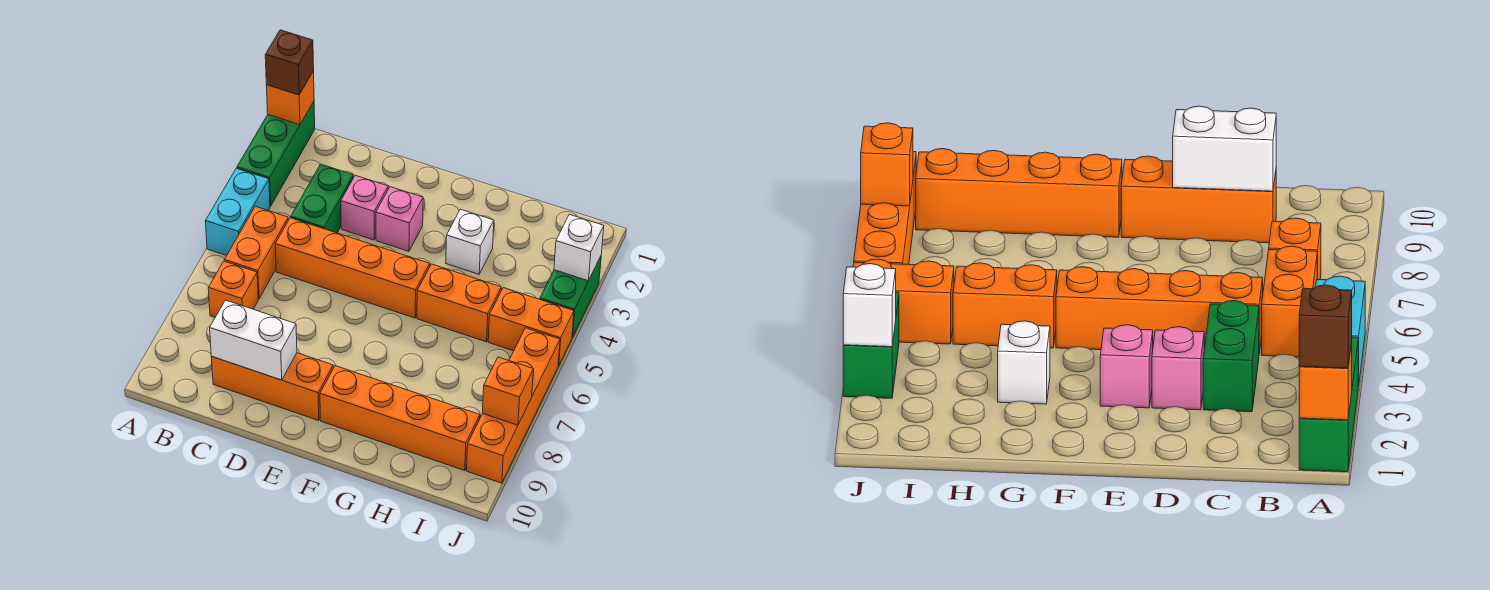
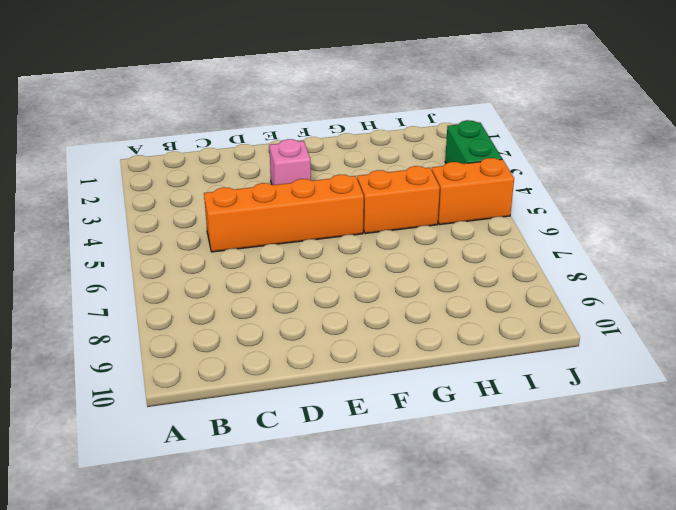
none -> green brick A1:A3 level 1
none -> cyan brick A4:A5 level 1
none -> orange brick B5:B6 level 1

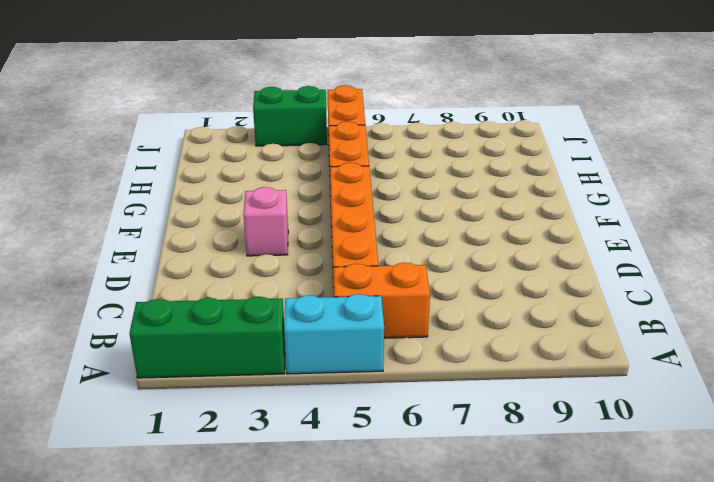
none -> orange brick B7 level 1
none -> green brick C3:C4 level 1
none -> orange brick C9:E9 level 1

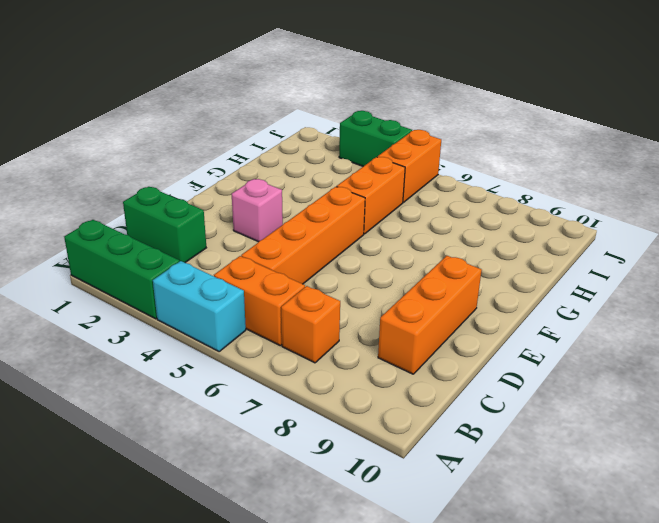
green brick C1:C2 level 1 -> green brick C3:C4 level 1
none -> pink brick D3 level 1
none -> orange brick F9:I9 level 1
none -> white brick G3 level 1

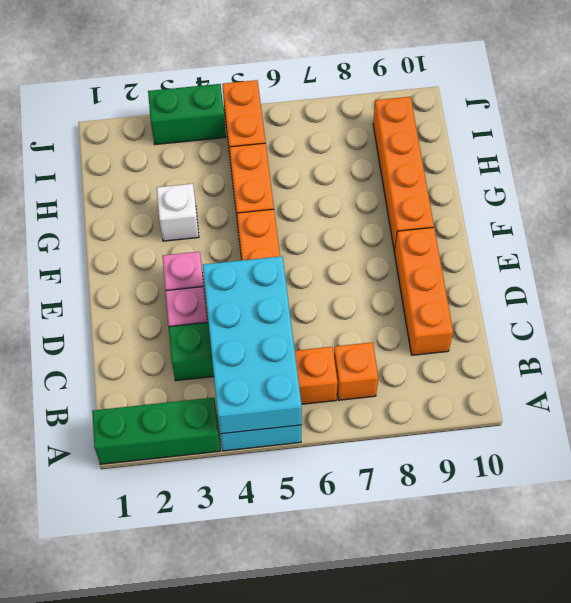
cyan brick A4:D5 level 2 -> none
none -> orange brick J6:J9 level 1
none -> orange brick A1 level 2
none -> white brick C9:D9 level 2

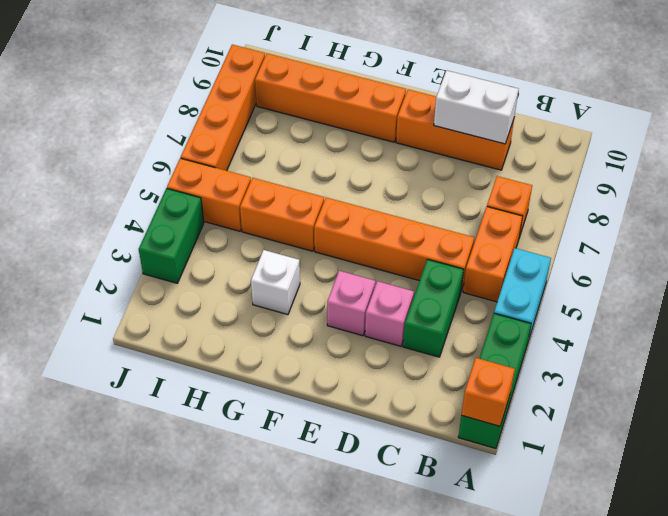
none -> white brick J3 level 2
none -> orange brick J8 level 2
none -> brown brick A1 level 3

